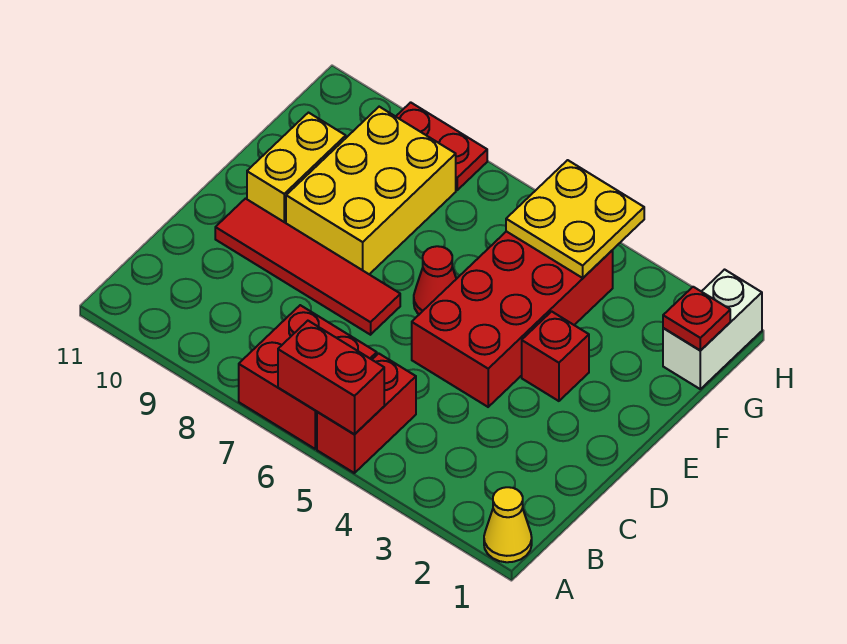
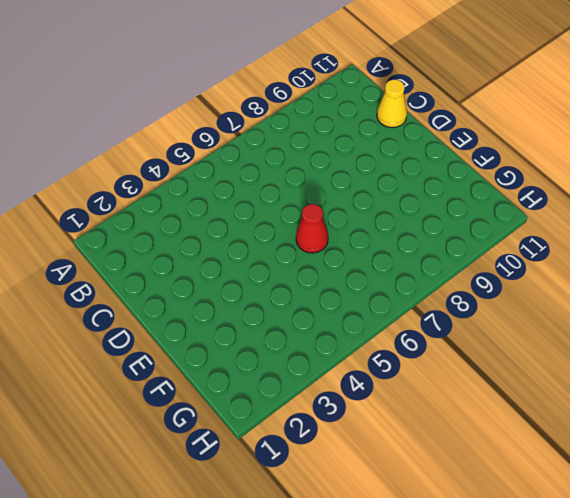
yellow cone C11 level 1 -> yellow cone A1 level 1
none -> red brick A5:B5 level 1
none -> red brick A6:B7 level 1
none -> red brick D4:G5 level 1

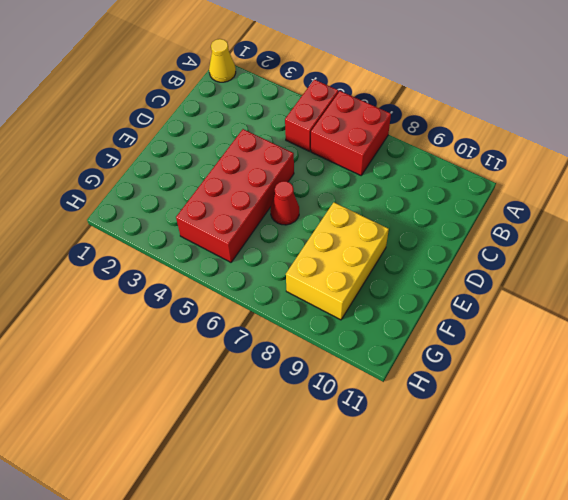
none -> red tile D7:D10 level 1
none -> red brick E3 level 1
none -> yellow brick E10:F10 level 1

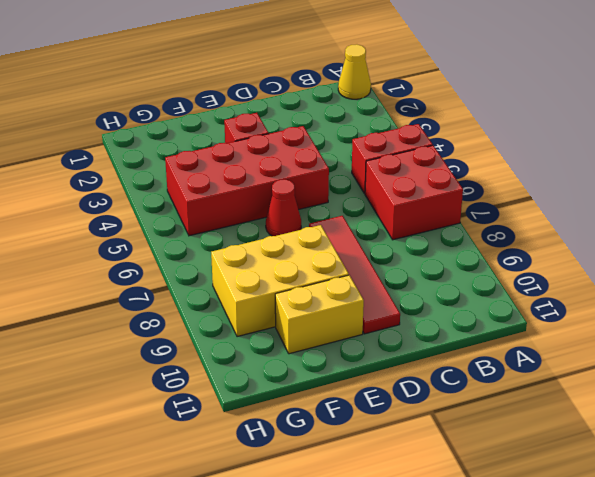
none -> white brick G1:H1 level 1
none -> red plate H8:H9 level 1
none -> red brick A5:A6 level 2

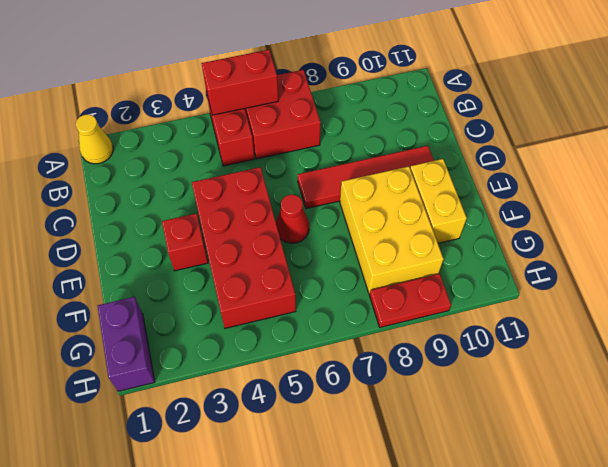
purple brick G1:H1 level 1 -> white brick G1:H1 level 1
none -> red plate G1 level 2
none -> yellow plate G4:H5 level 2

